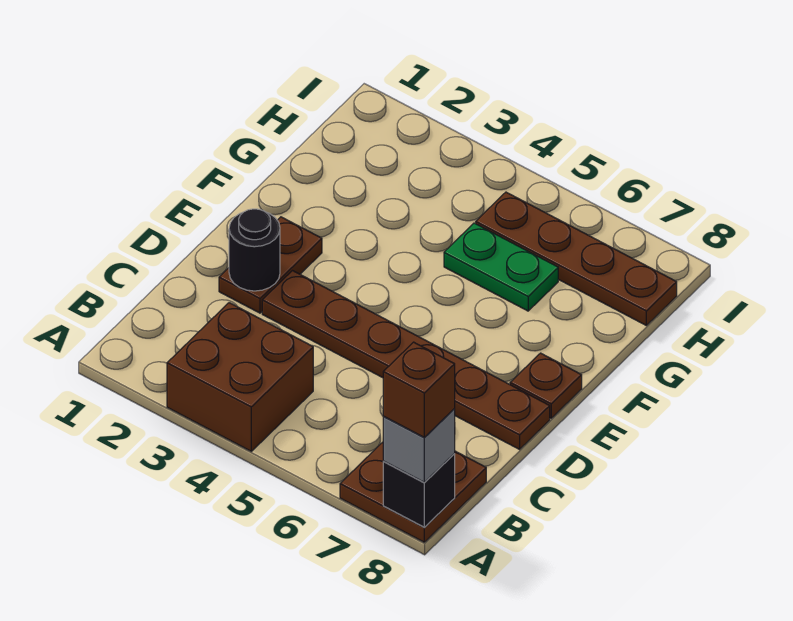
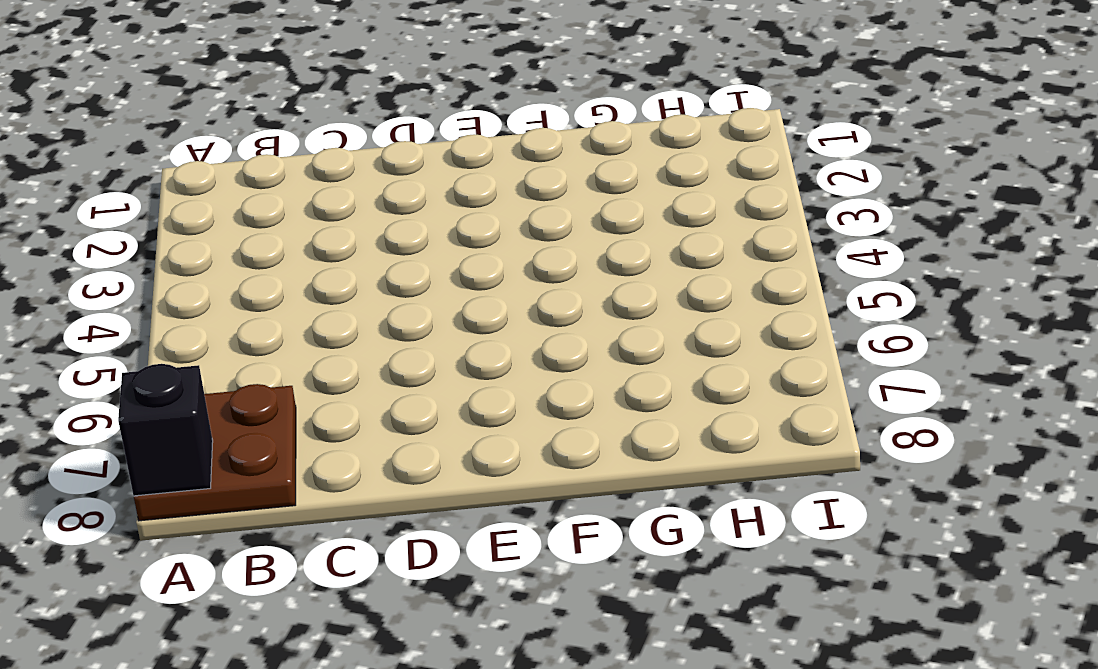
none -> brown brick A3:B4 level 1
none -> brown plate D2:E2 level 1

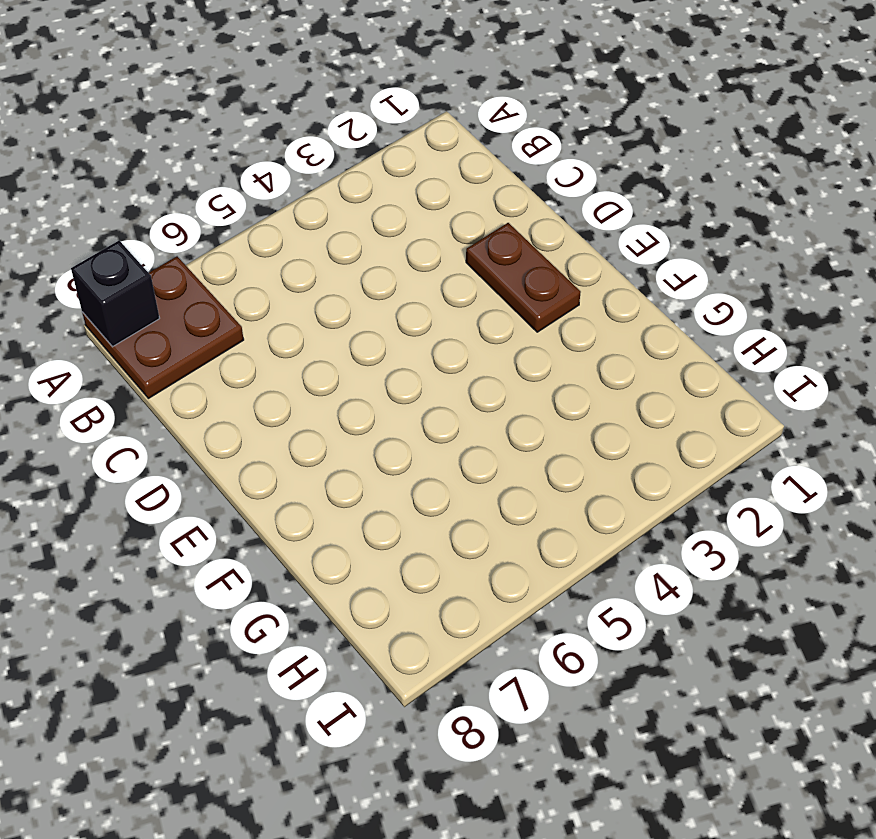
none -> brown brick A3:B4 level 1
none -> brown plate D3:D8 level 1

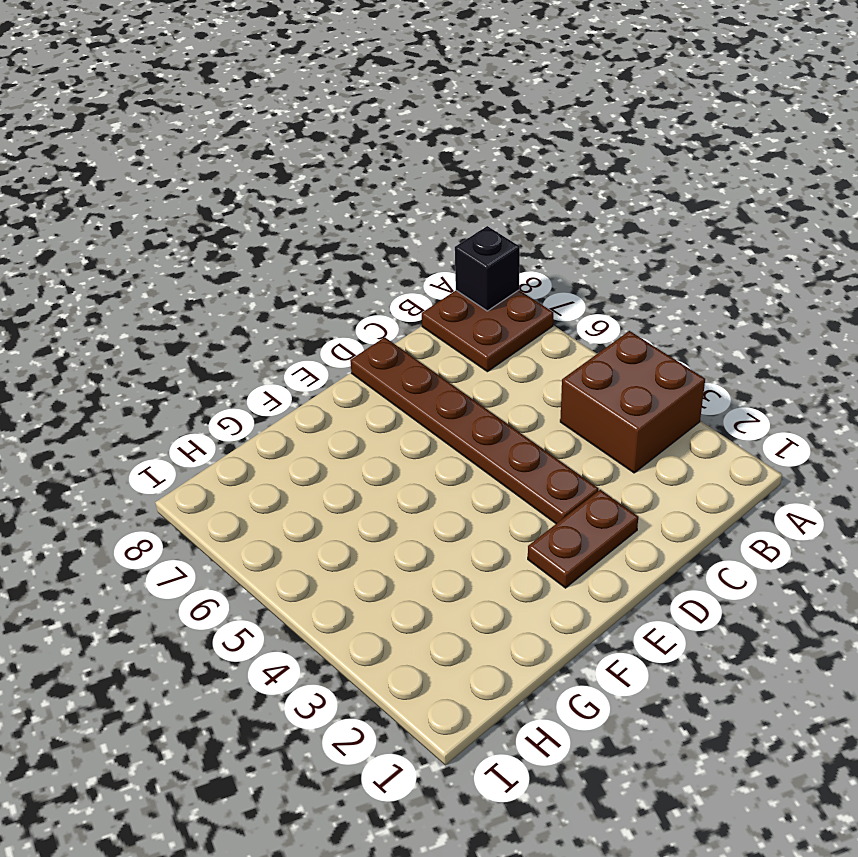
none -> brown plate E8 level 1
none -> green plate G5:G6 level 1

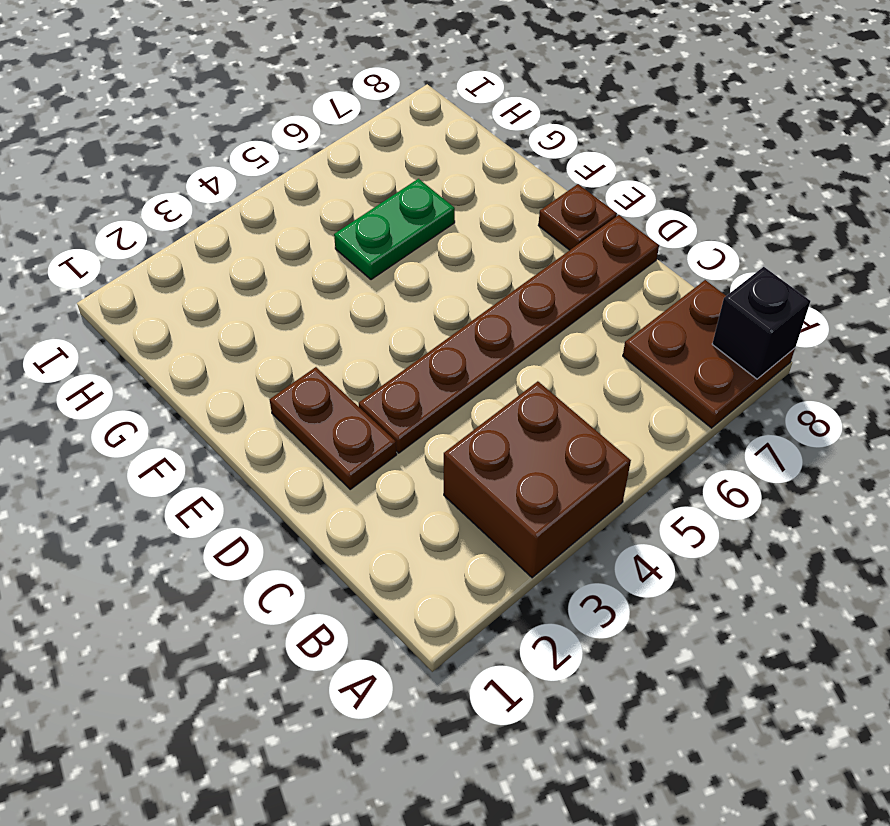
none -> brown plate H5:H8 level 1
none -> black round brick D2 level 2

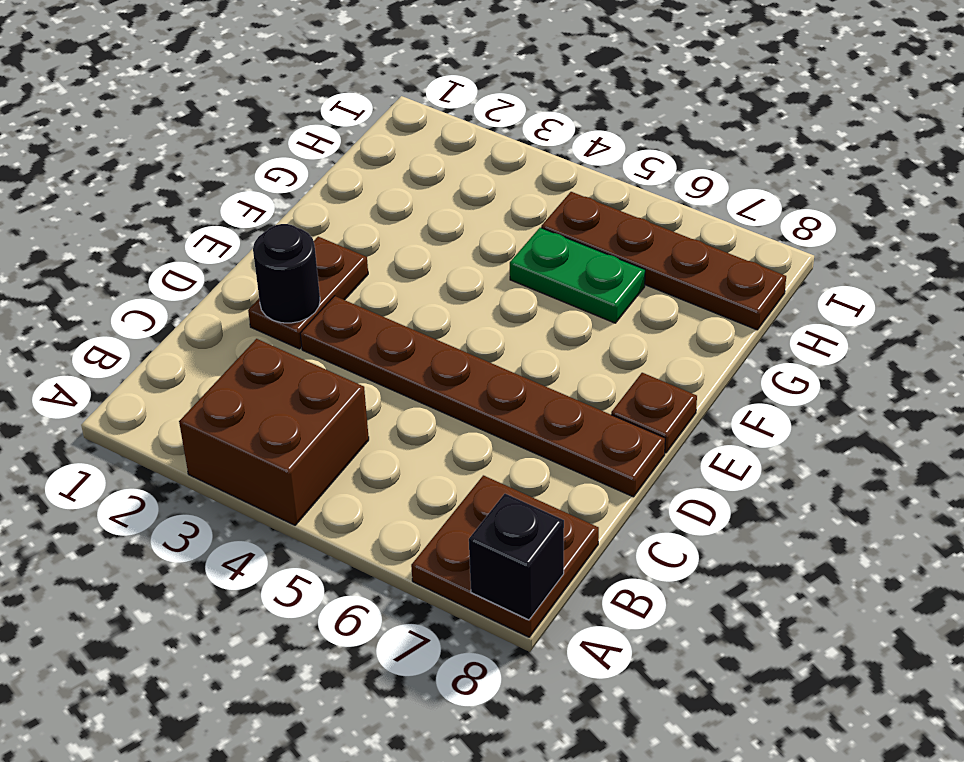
none -> grey brick A8 level 3
none -> brown brick A8 level 4

